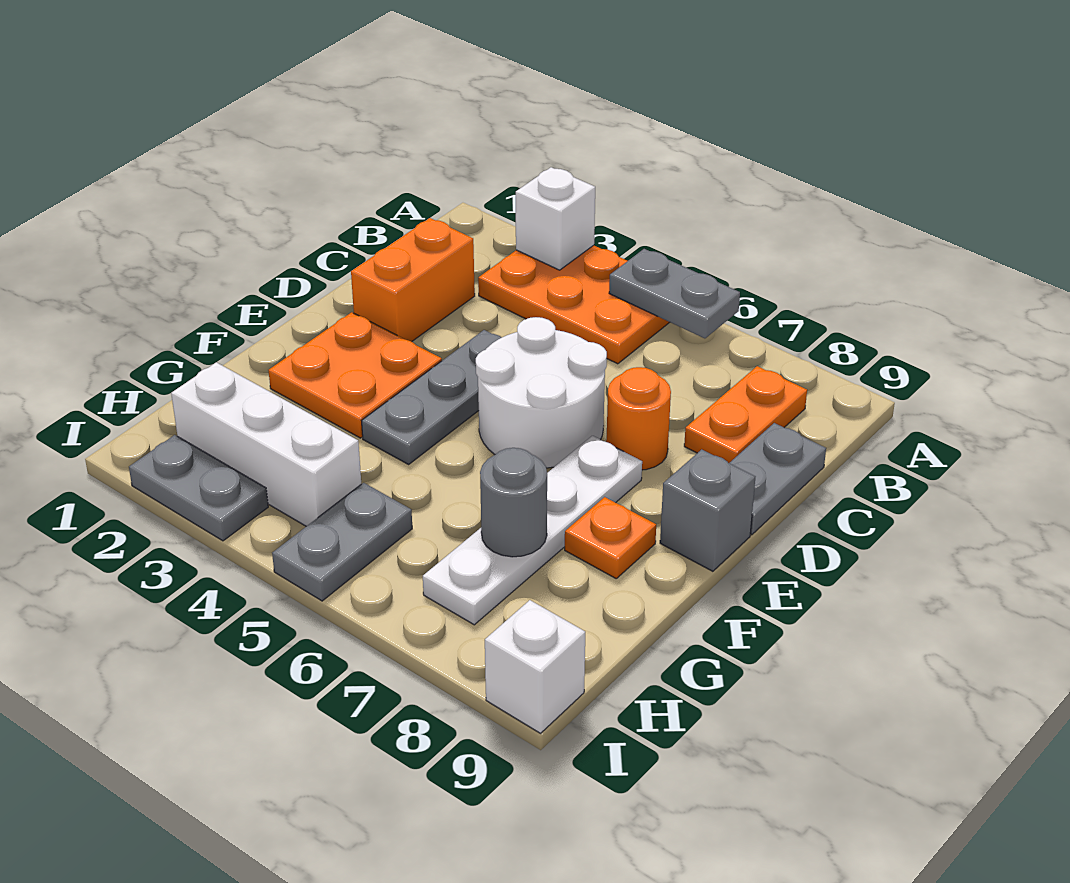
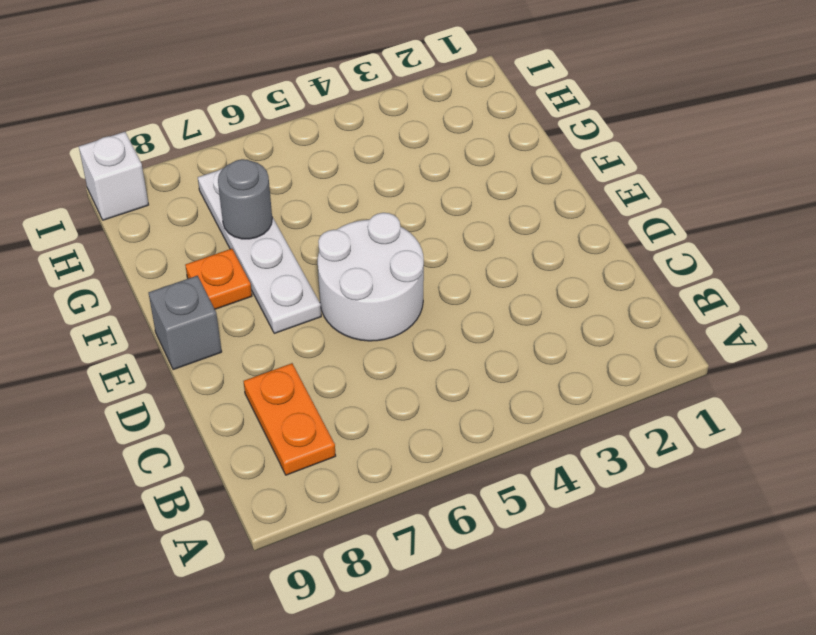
none -> orange plate A3:B5 level 1
none -> orange brick C2:D2 level 1
none -> grey plate C9:D9 level 1

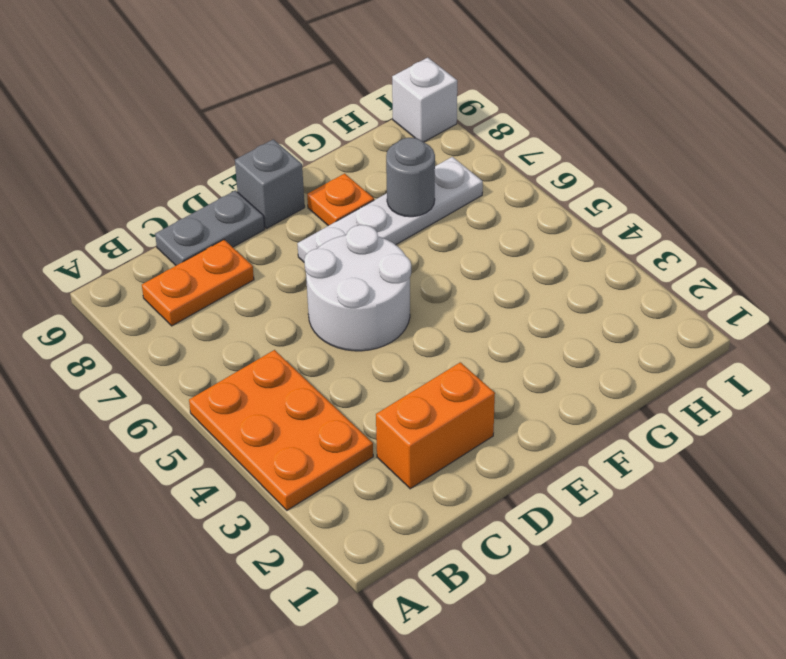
none -> grey plate D4:F4 level 1
none -> orange round brick D7 level 1
none -> orange plate E2:F3 level 1

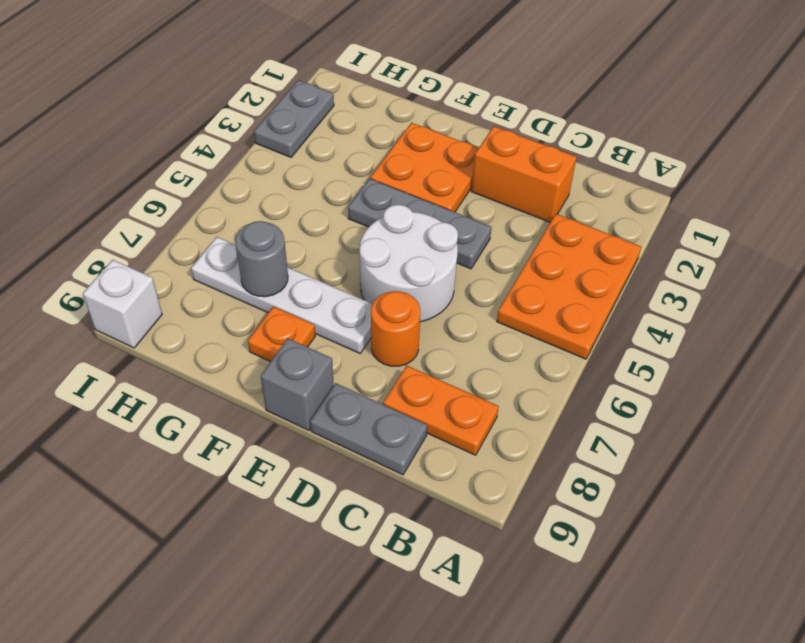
none -> white brick H2:H4 level 1
none -> grey plate H5:I5 level 1
none -> white brick A3 level 2

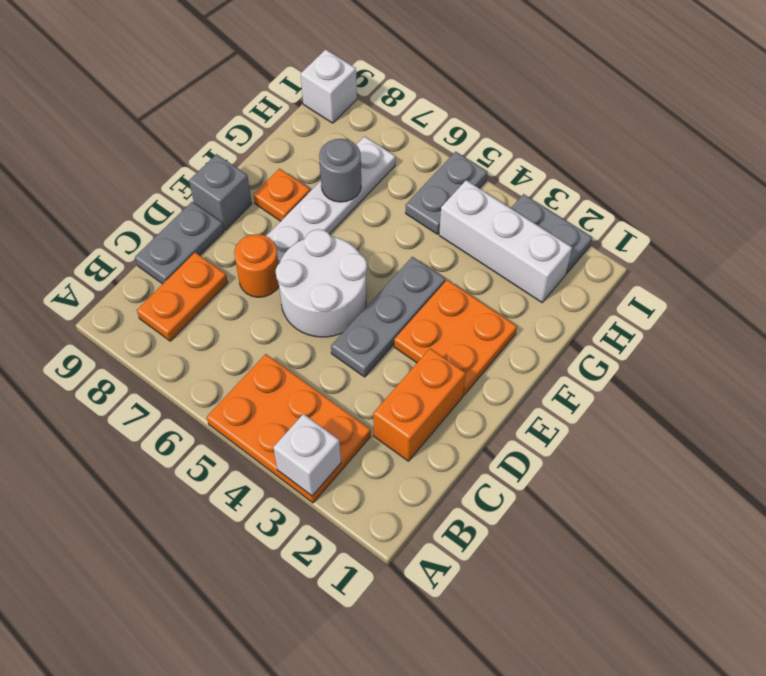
none -> grey plate A5:A6 level 2

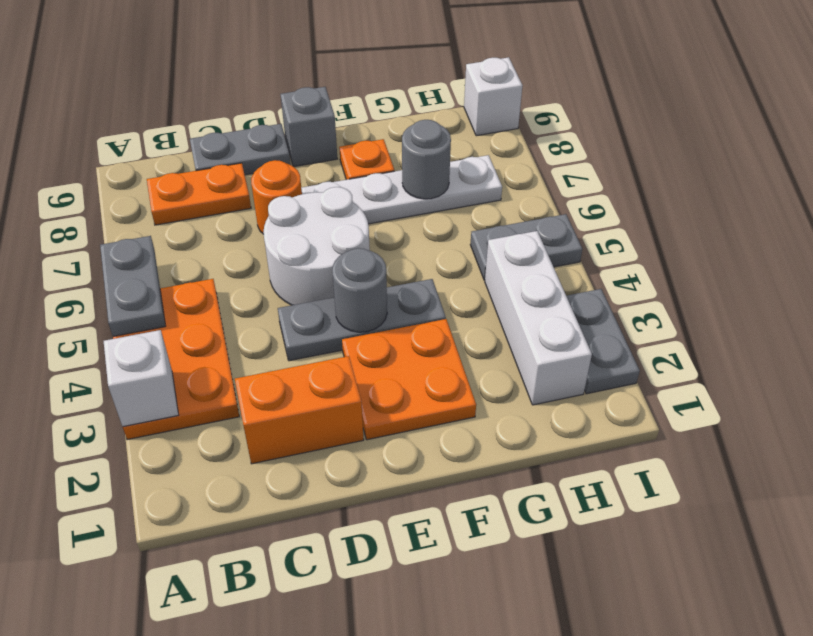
grey round brick E4 level 2 -> none

